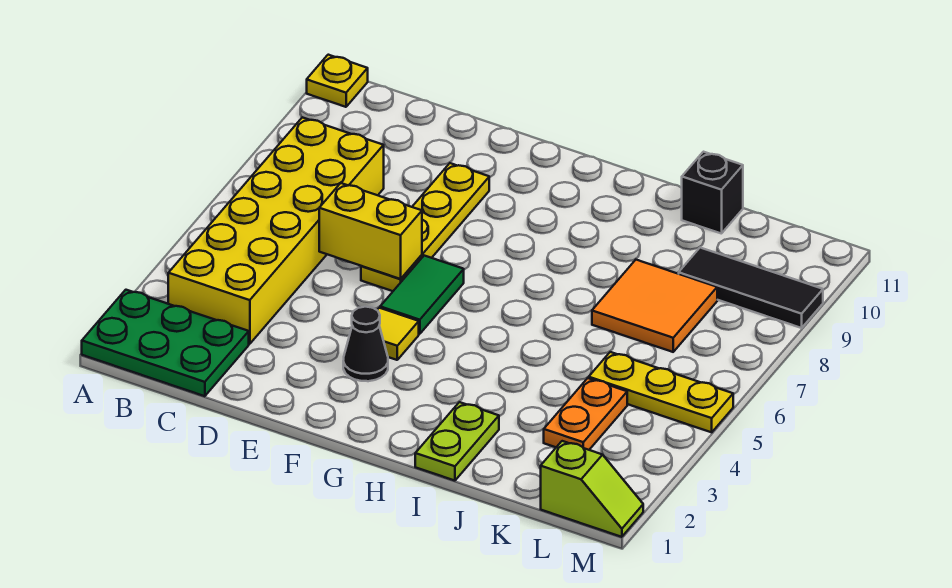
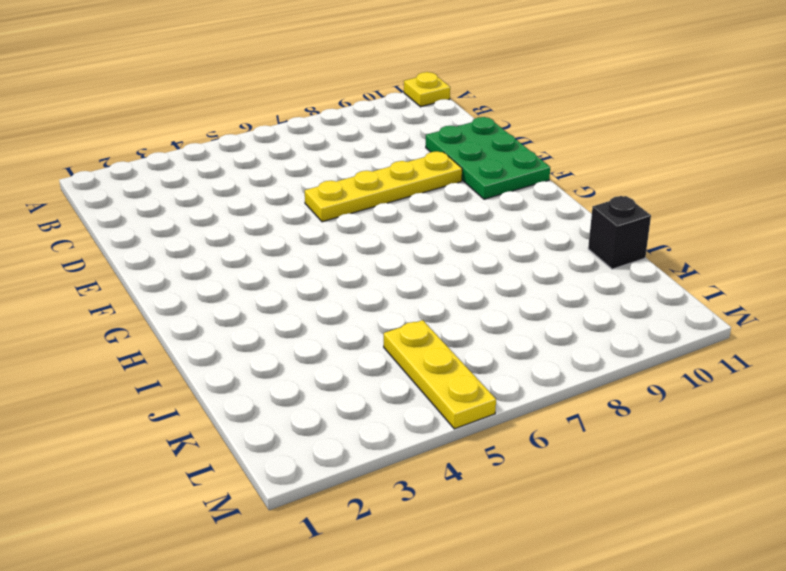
green plate D10:F11 level 1 -> green plate A1:C2 level 1
none -> yellow brick B3:C8 level 1
none -> black cone F3 level 1
none -> yellow tile F4 level 1

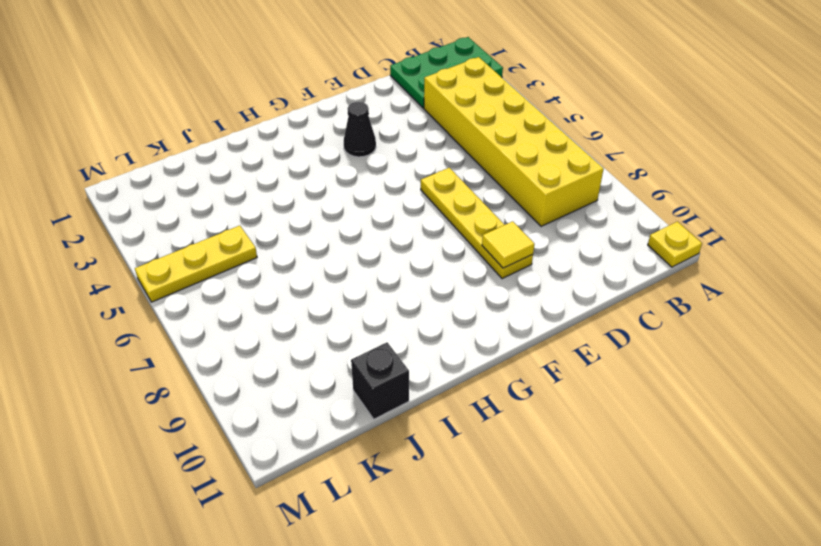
yellow tile E9 level 2 -> yellow tile F4 level 1
none -> green tile F5:F6 level 1
none -> lime plate I1:I2 level 1
none -> orange tile J7:K8 level 1

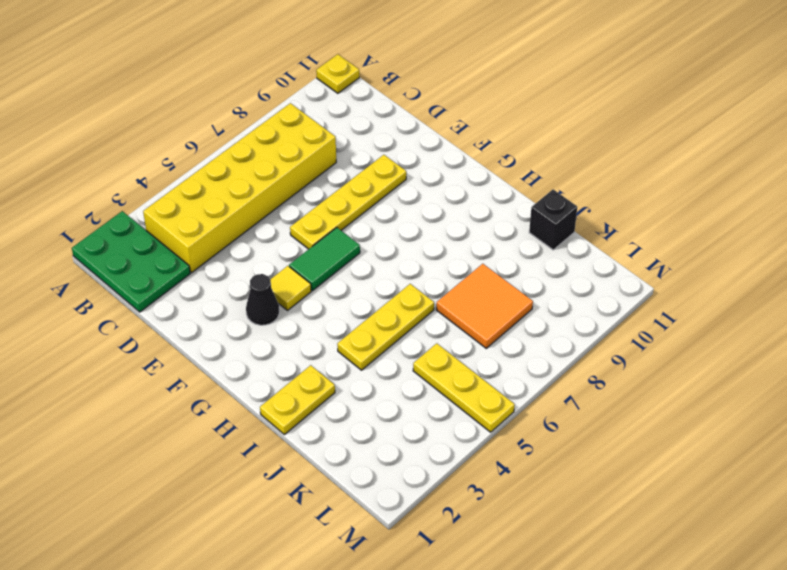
yellow plate I1:I2 level 1 -> lime plate I1:I2 level 1
yellow plate I4:I6 level 1 -> none
none -> orange plate K3:K4 level 1
none -> black tile K9:M9 level 1
none -> lime slope L1:M1 level 1 top L

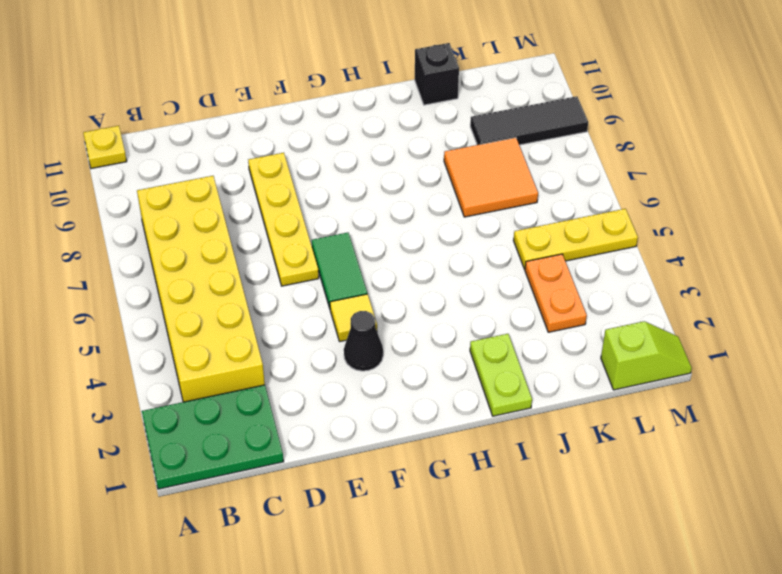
none -> yellow brick D6:E6 level 2

